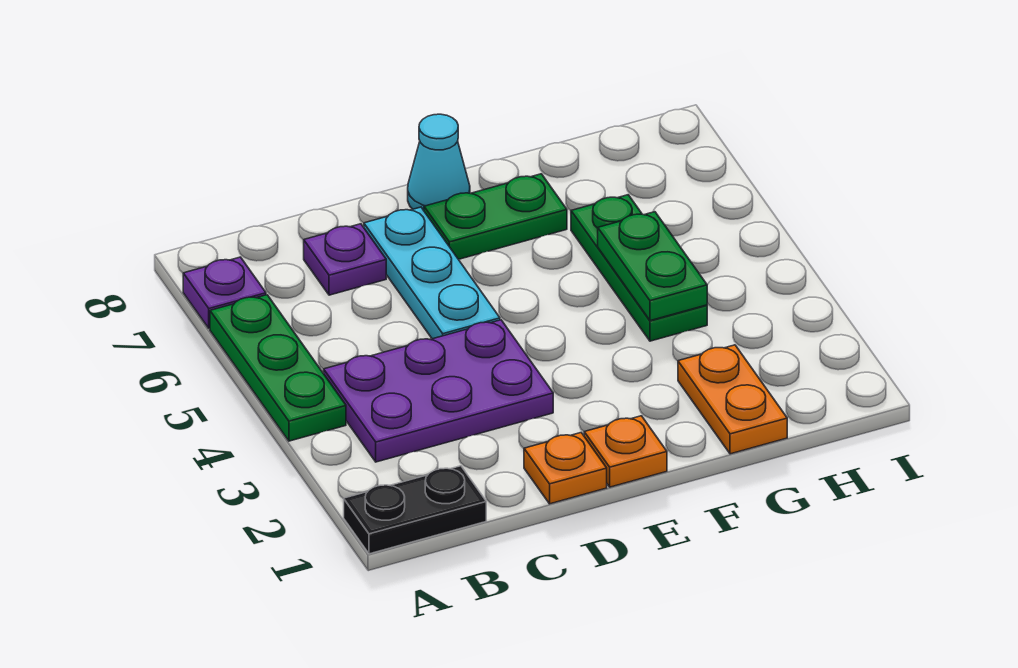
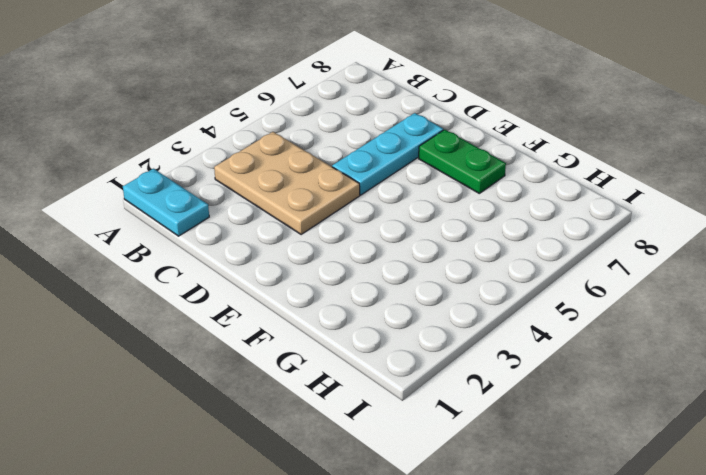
cyan plate A1:B1 level 1 -> black plate A1:B1 level 1
tan plate B3:D4 level 1 -> purple plate B3:D4 level 1
none -> green plate A4:A6 level 1
none -> purple plate A7 level 1
none -> purple plate C7 level 1

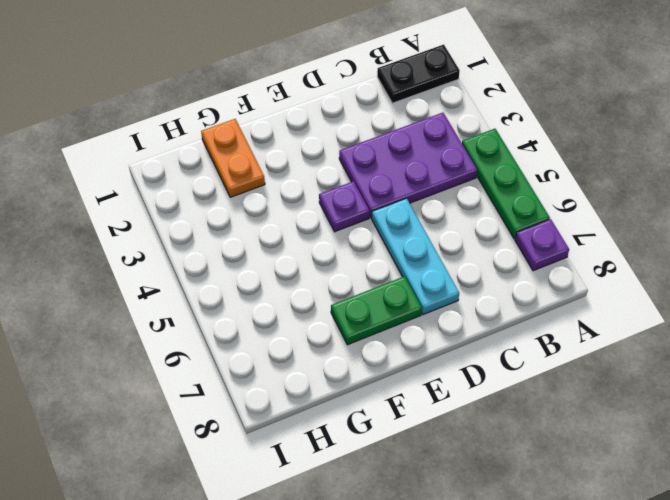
purple plate E4 level 1 -> purple plate C7 level 1
none -> orange plate D1 level 1
none -> orange plate E1 level 1
none -> cyan cone E8 level 1

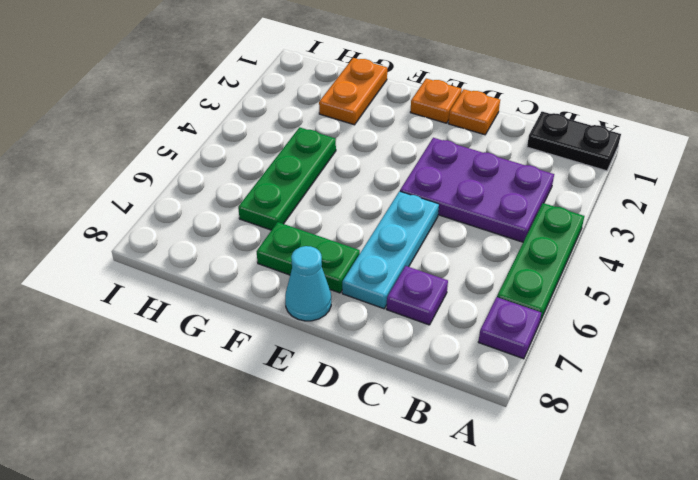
none -> green plate G4:G5 level 2

